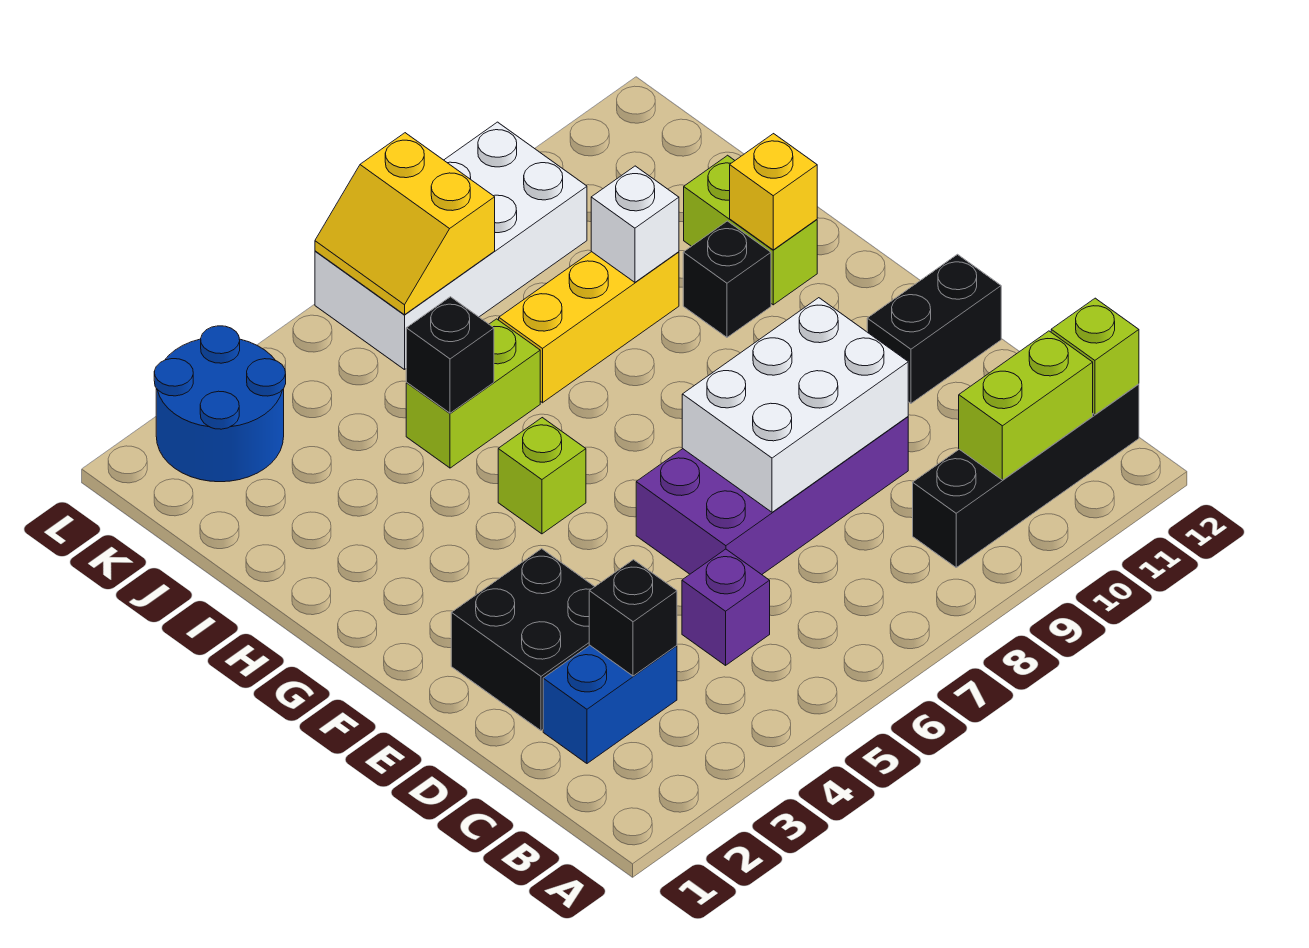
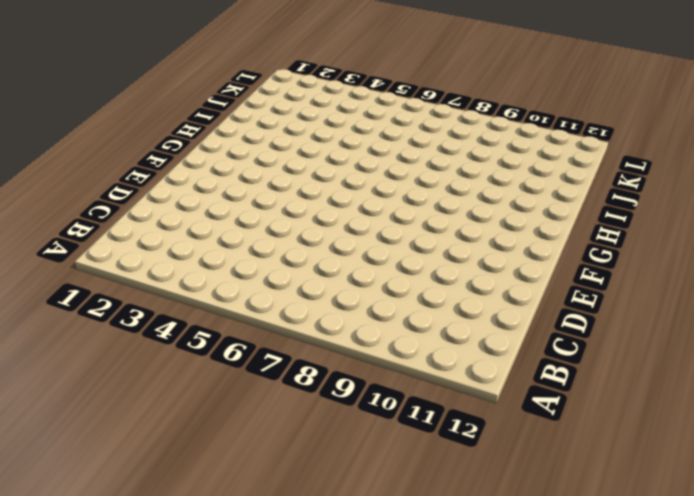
none -> black brick B9:B12 level 1
none -> blue brick C2:C3 level 1
none -> purple brick C5 level 1

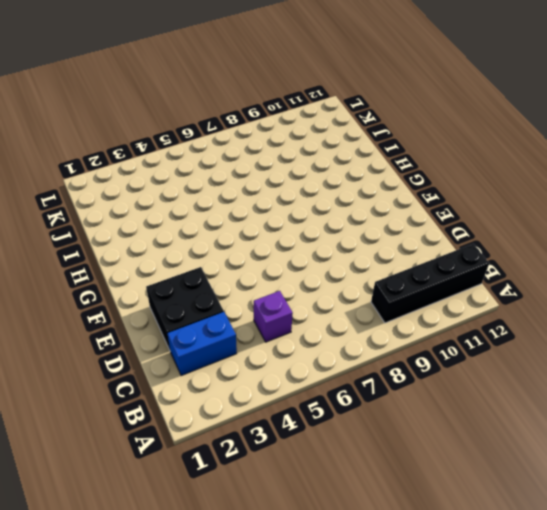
none -> purple brick D6:E9 level 1
none -> black brick E11:E12 level 1
none -> lime brick G5 level 1

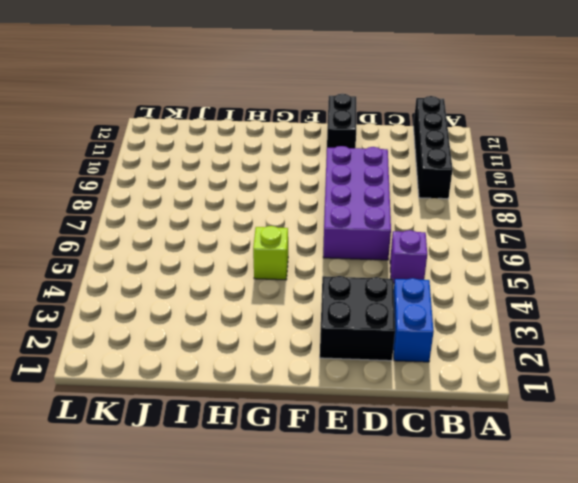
none -> black brick H10 level 1
none -> lime brick H11:I11 level 1
none -> lime brick I5:I6 level 1

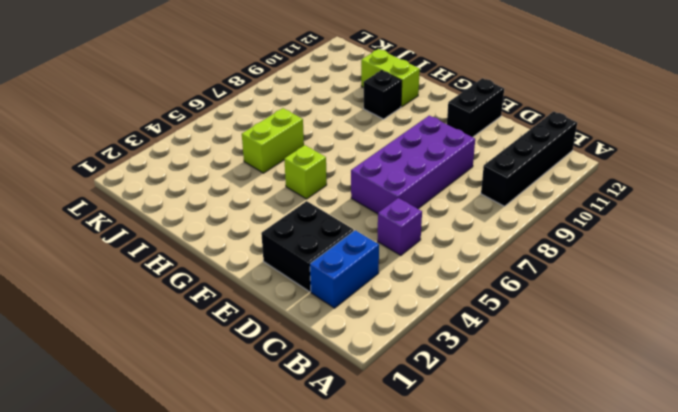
none -> yellow brick I7:I9 level 1
none -> blue round brick K2:L3 level 1
none -> white brick K6:L9 level 1

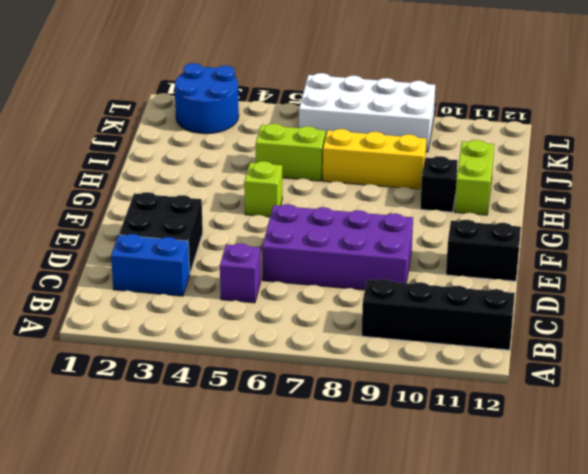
none -> lime brick B10:B11 level 2
none -> lime brick B12 level 2
none -> black brick C3 level 2

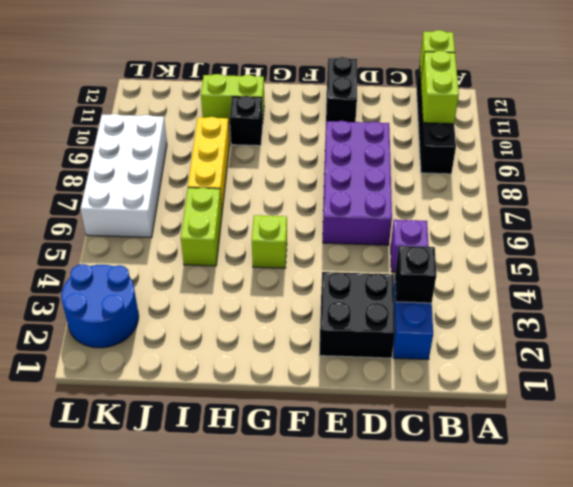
none -> white brick D7:E9 level 2
none -> yellow brick H11 level 2
none -> black brick I5 level 2

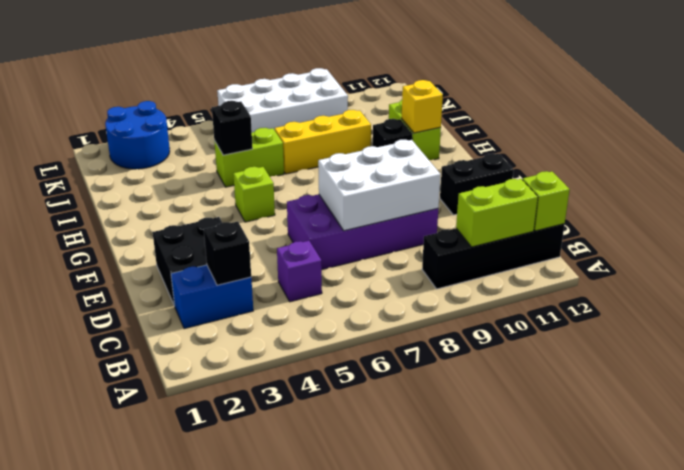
none -> white brick I9 level 2
none -> yellow slope K6:L7 level 2 top 7

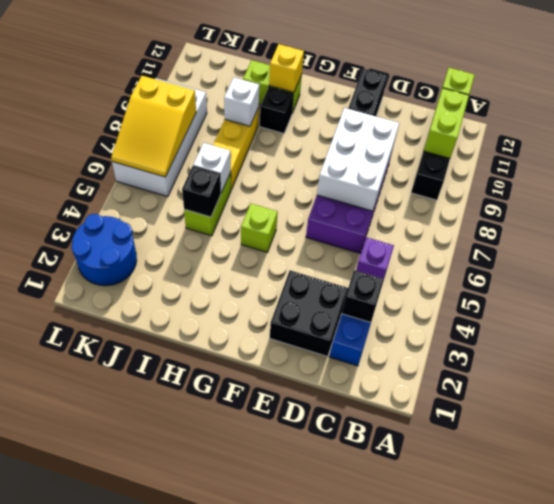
white brick I6 level 2 -> none
yellow slope K6:L8 level 2 top 8 -> yellow slope K6:L7 level 2 top 7

